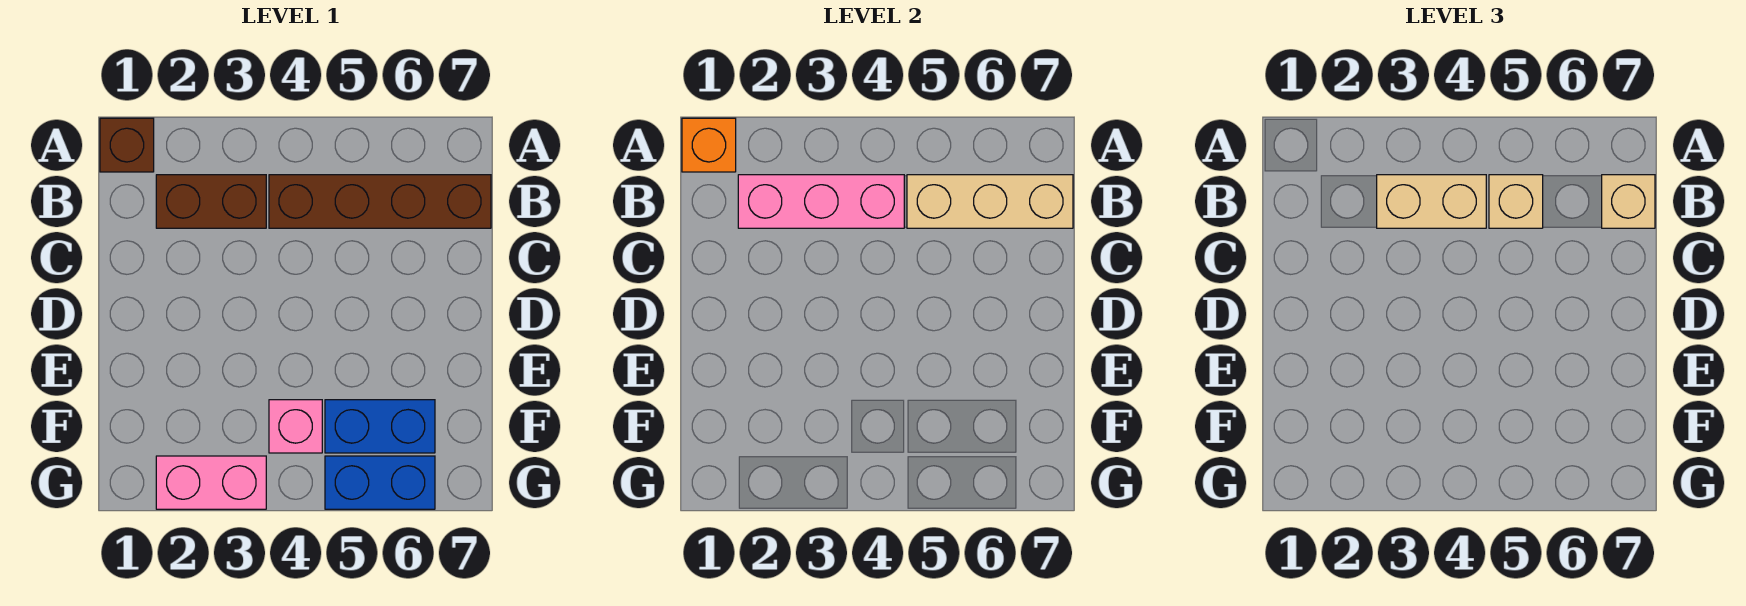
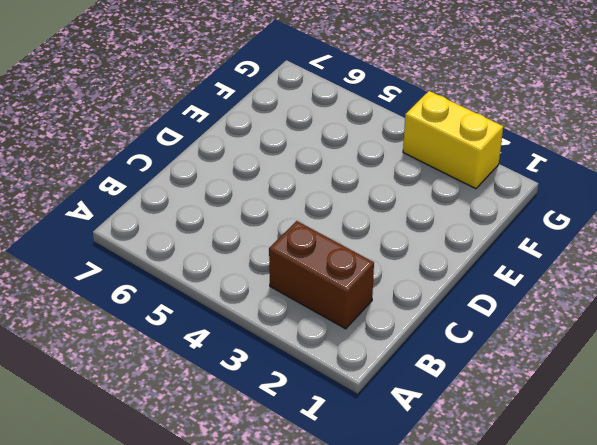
yellow brick G2:G3 level 1 -> pink brick G2:G3 level 1
none -> brown brick A1 level 1
none -> brown brick B4:B7 level 1
none -> pink brick F4 level 1

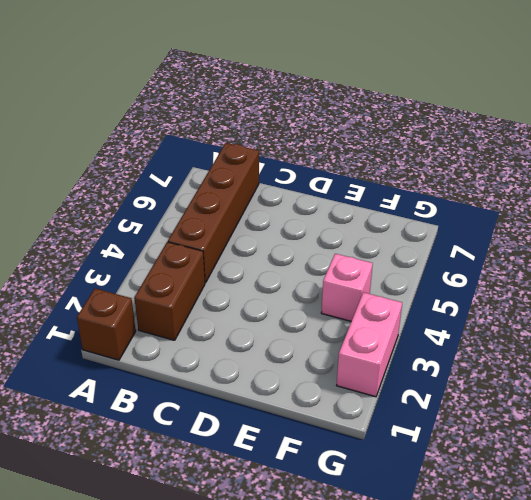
none -> blue brick F5:F6 level 1
none -> blue brick G5:G6 level 1
none -> orange brick A1 level 2

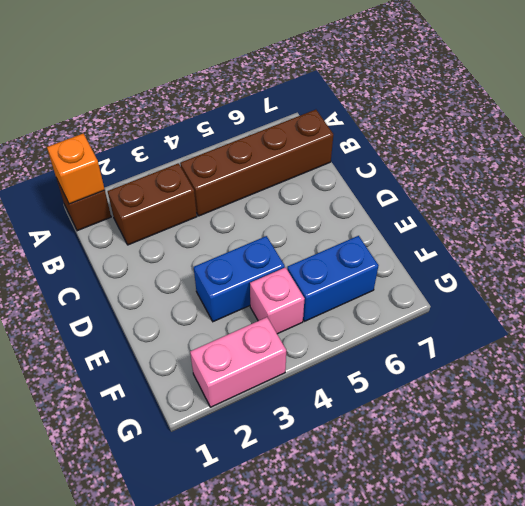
blue brick E3:E4 level 1 -> blue brick G5:G6 level 1
none -> pink brick B2:B4 level 2
none -> tan brick B5:B7 level 2
none -> tan brick B3:B4 level 3

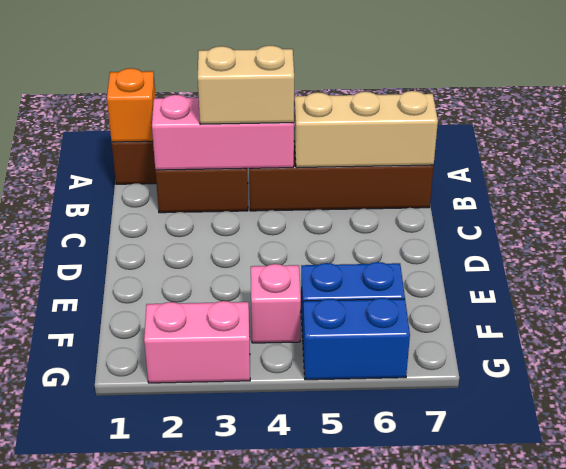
none -> tan brick B5 level 3
none -> tan brick B7 level 3

